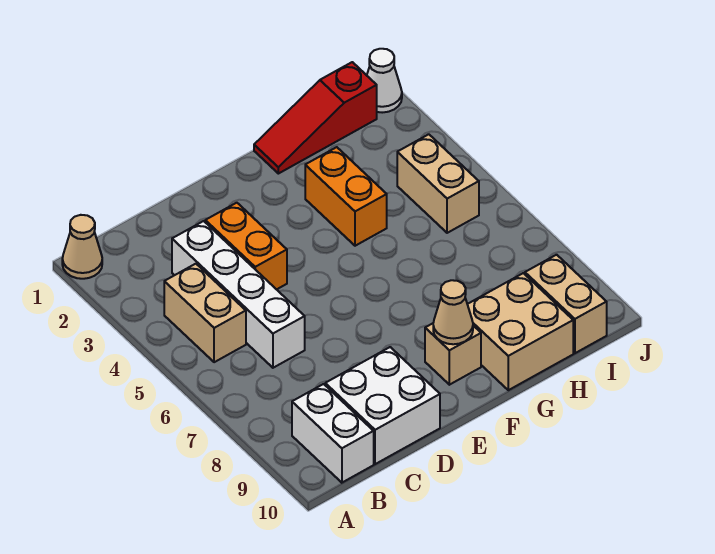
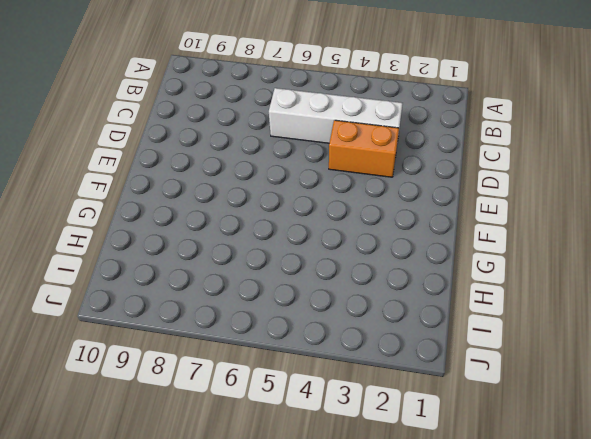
none -> tan cone A1 level 1
none -> tan brick B4:B5 level 1
none -> white brick B9:B10 level 1

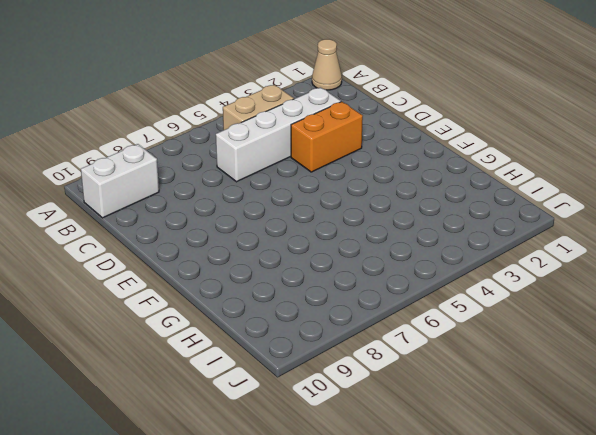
none -> white brick C9:D10 level 1
none -> tan brick F9 level 1
none -> red slope G1:I1 level 1 top I

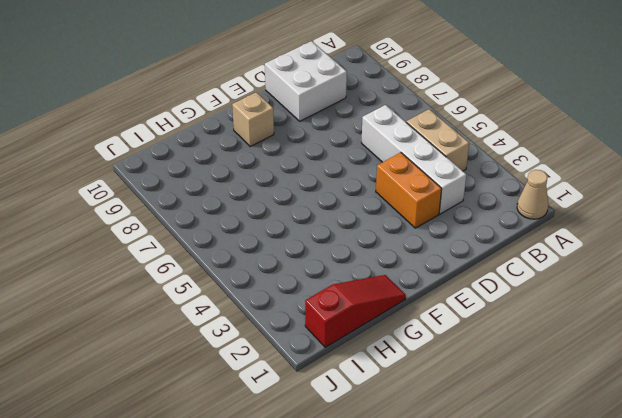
none -> white brick B9:B10 level 1
none -> orange brick G3:G4 level 1
none -> tan brick G9:H10 level 1

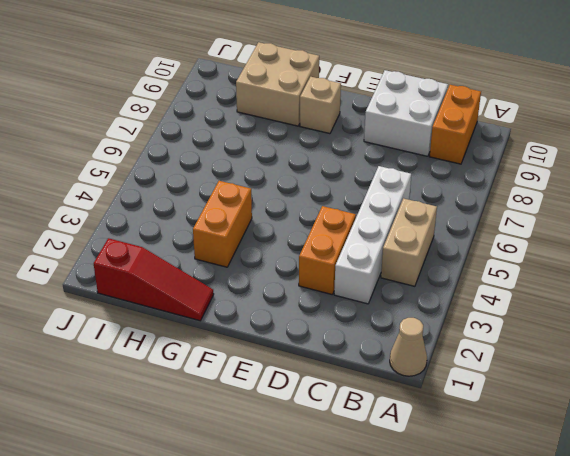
orange brick B9:B10 level 1 -> white brick B9:B10 level 1
none -> tan brick I4:I5 level 1
none -> tan brick I9:I10 level 1
none -> white cone J1 level 1

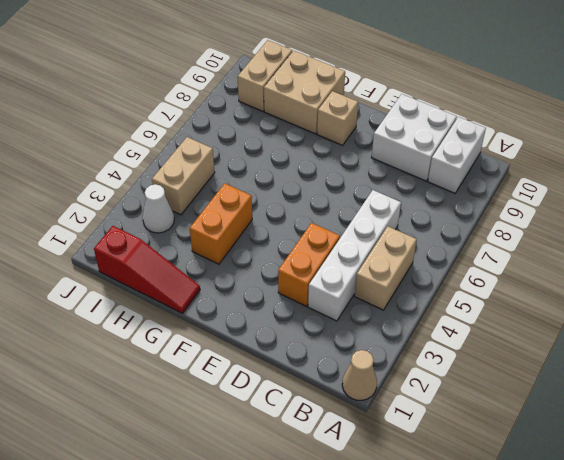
white cone I3 level 1 -> white cone J1 level 1
none -> tan cone F9 level 2

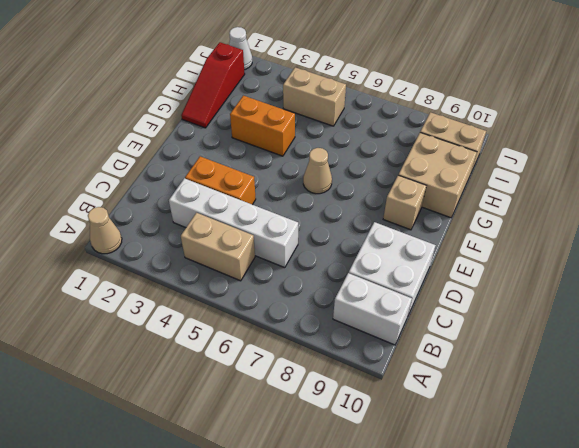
tan cone F6 level 1 -> tan cone F9 level 2

